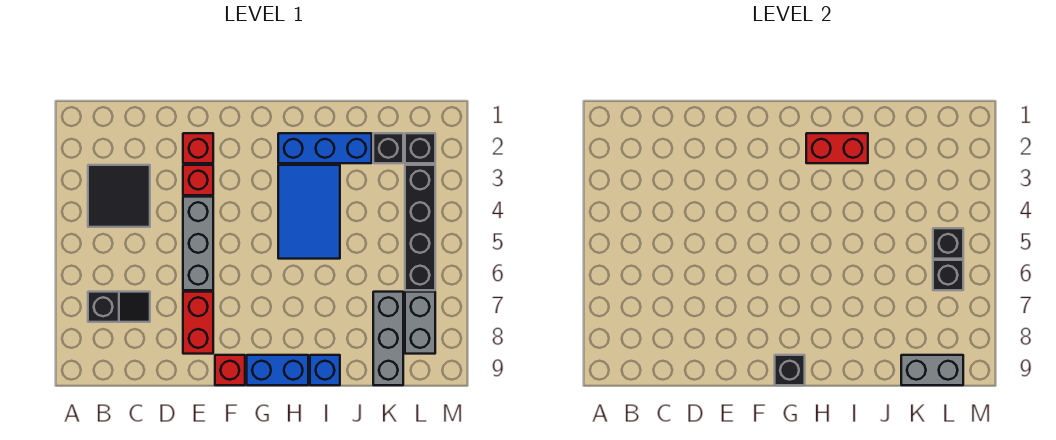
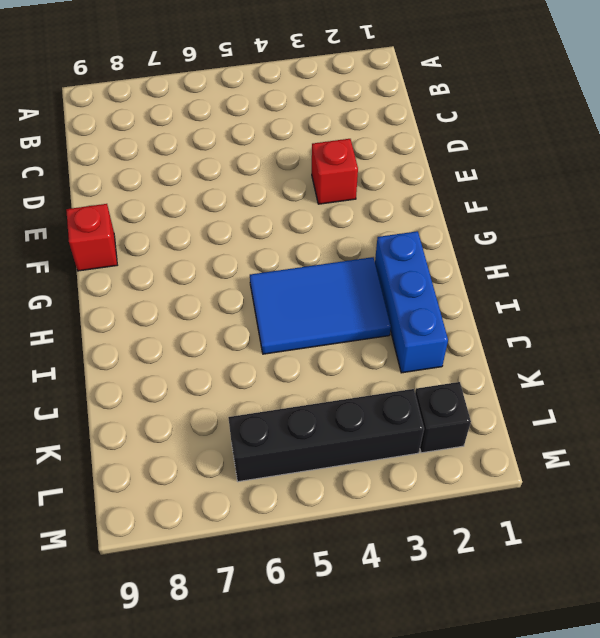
none -> black tile B3:C4 level 1
none -> black slope B7:C7 level 1 top B
none -> red brick E2 level 1

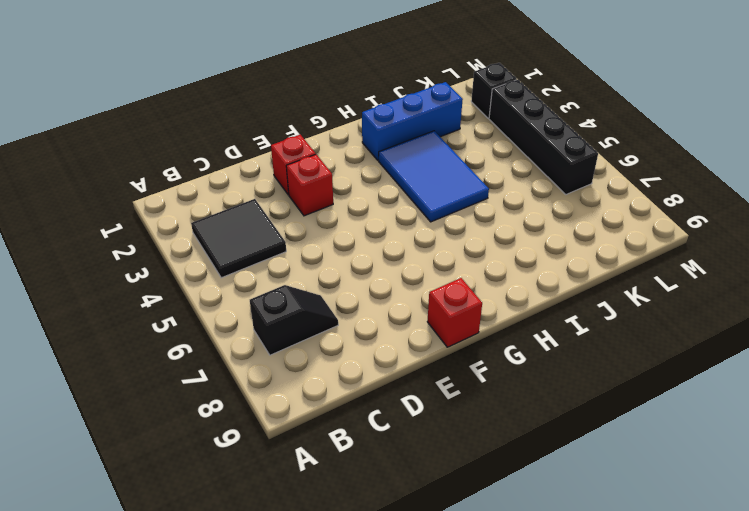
none -> grey brick E4:E6 level 1
none -> red brick E7:E8 level 1
none -> blue brick G9:H9 level 1

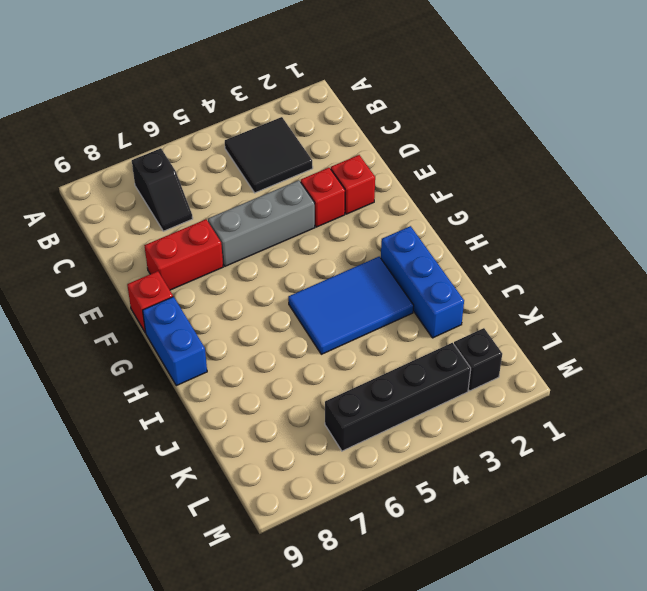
none -> blue brick I9 level 1
none -> black brick K2 level 1
none -> grey brick K7:K9 level 1

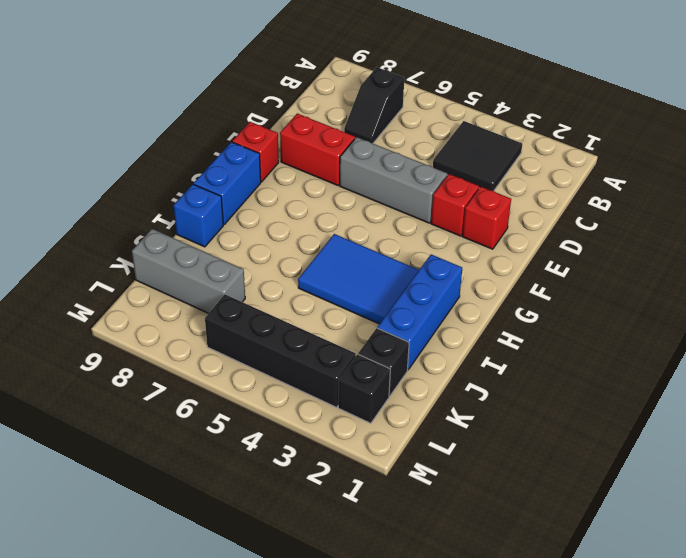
none -> grey brick L7:L8 level 1
none -> black brick G9 level 2
none -> red brick H2:I2 level 2

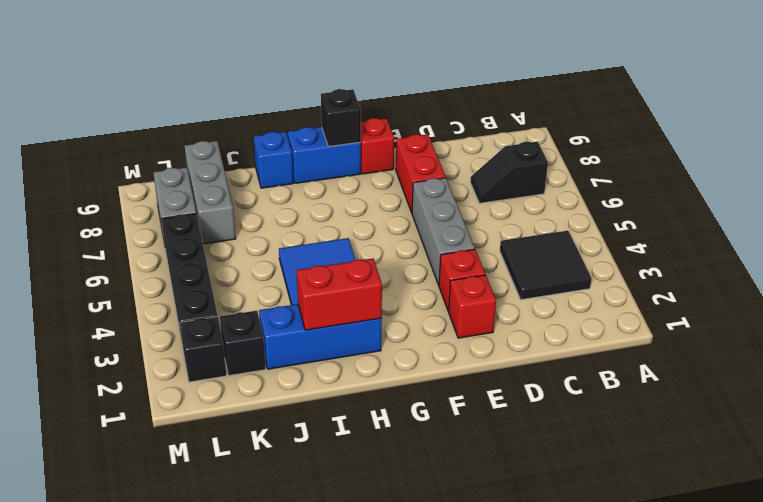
none -> grey brick K9:L9 level 2
none -> black brick L5 level 2
none -> black brick L6 level 2

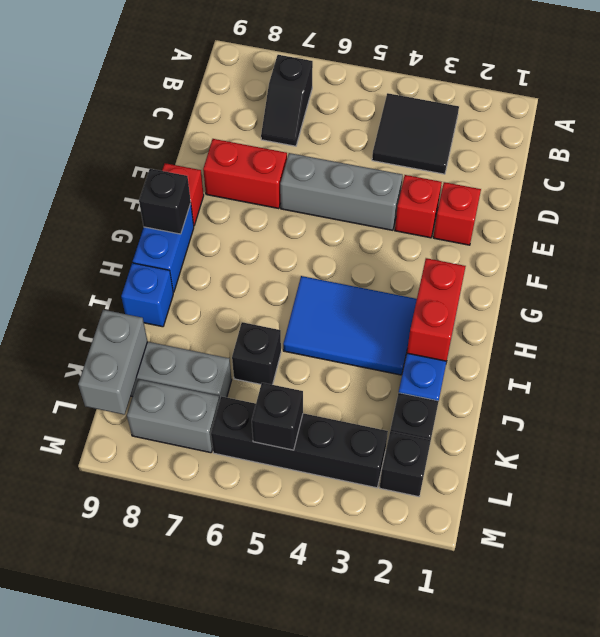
black brick J6 level 1 -> black brick L6 level 2

